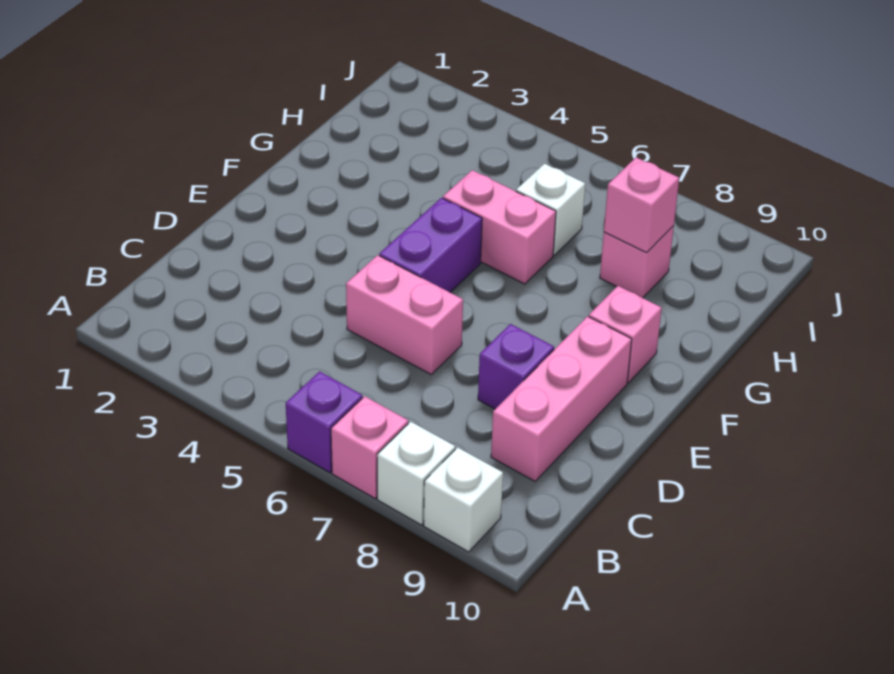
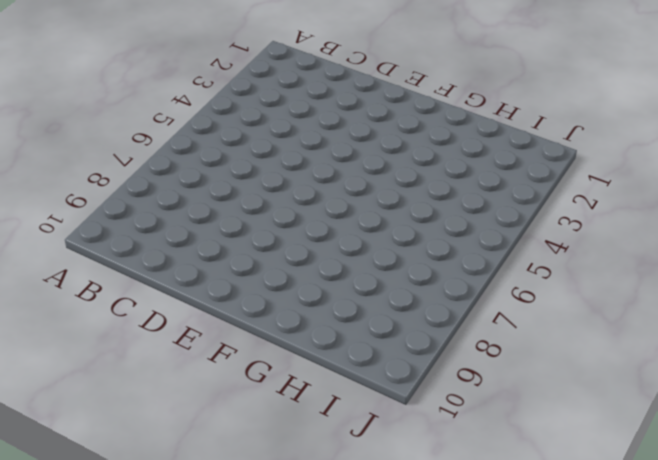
none -> purple brick A6 level 1
none -> pink brick A7 level 1
none -> white brick A8 level 1

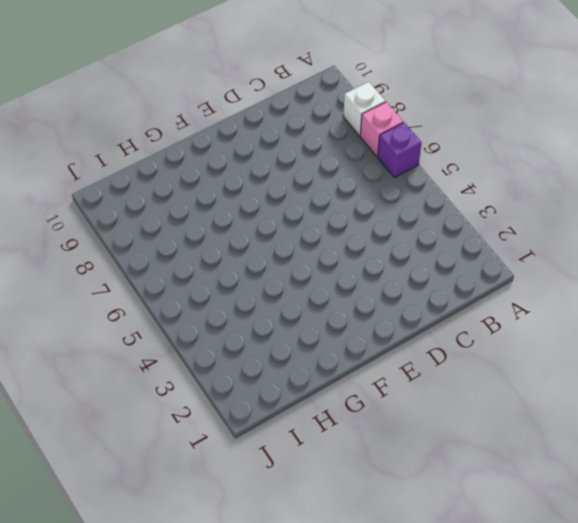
none -> white brick A9 level 1
none -> pink brick C9:E9 level 1
none -> pink brick D5:D6 level 1

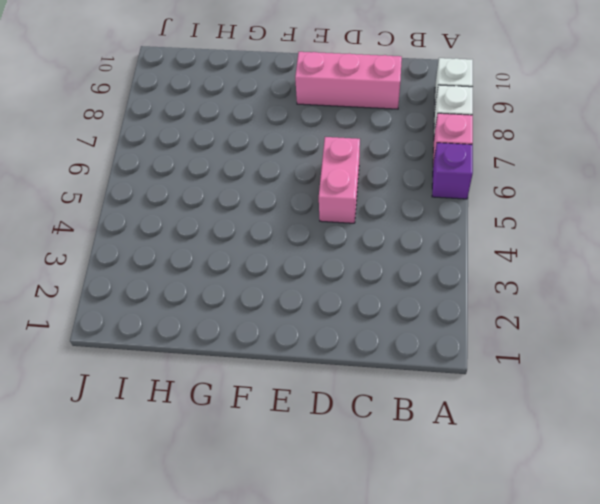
none -> purple brick D8 level 1
none -> purple brick E5:F5 level 1
none -> pink brick F9 level 1

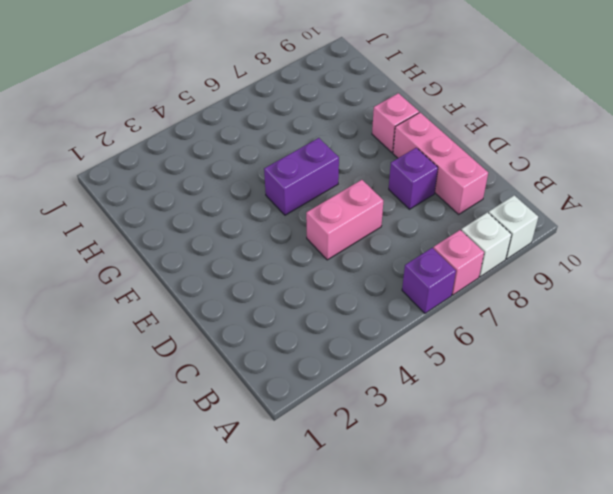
purple brick F5:F6 level 1 -> purple brick E5:F5 level 1
none -> pink brick G5:G6 level 1
none -> white brick H6 level 1
none -> pink brick H8 level 1

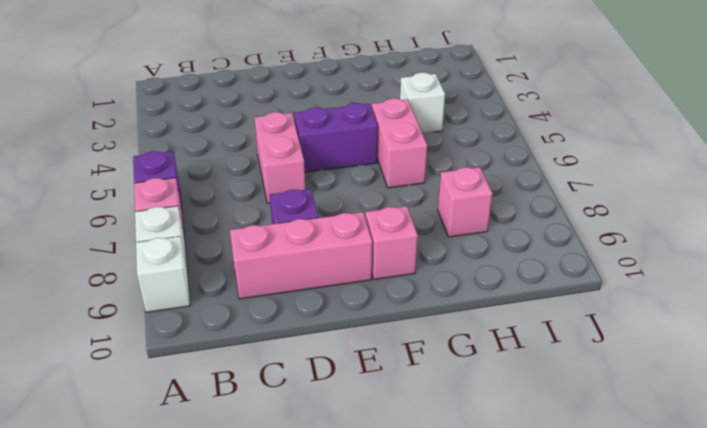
white brick H4 level 1 -> white brick H6 level 1
none -> pink brick H8 level 2

